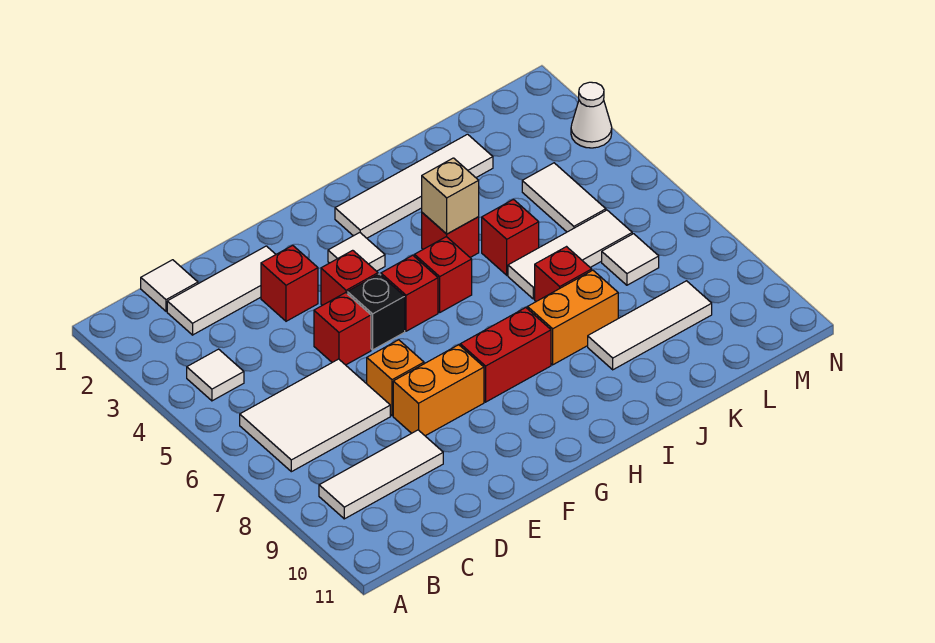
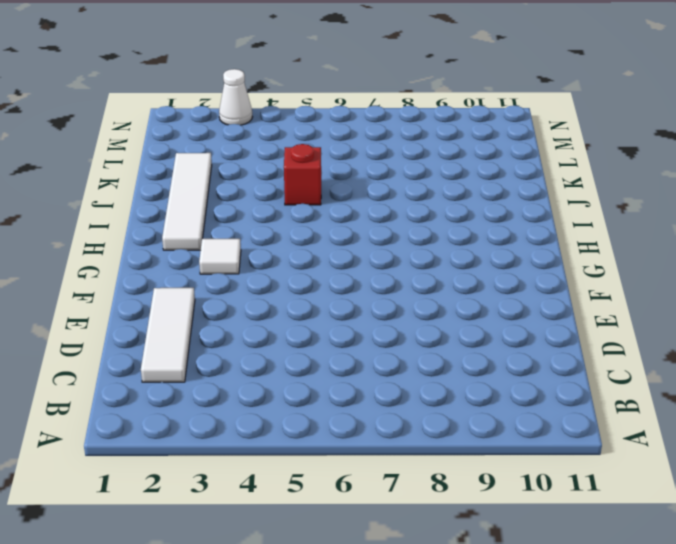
none -> white tile B4 level 1
none -> white tile B6:D7 level 1
none -> white tile B9:D9 level 1

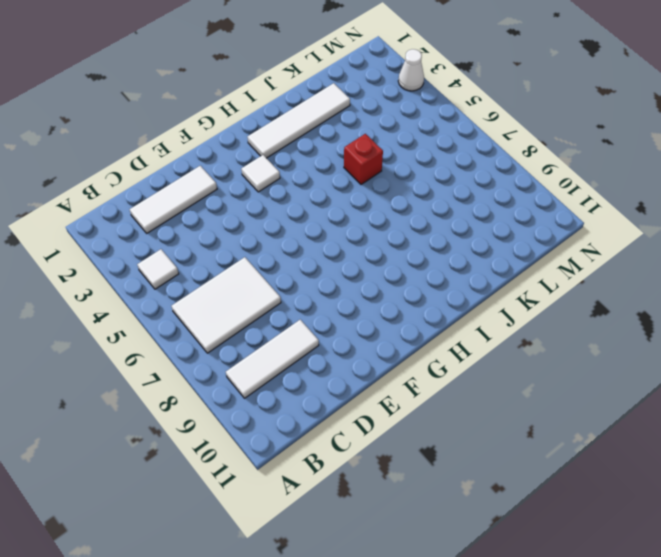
none -> white tile C1 level 1
none -> red brick E3 level 1
none -> red brick E5 level 1

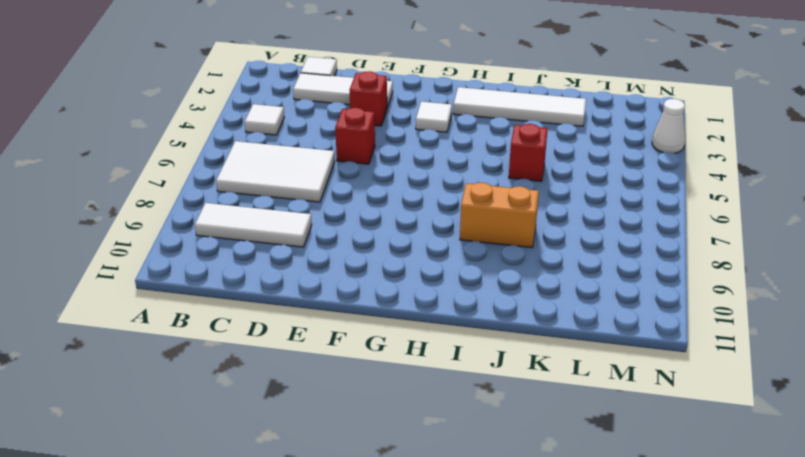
none -> orange brick E7 level 1
none -> orange brick E8:F8 level 1
none -> red brick F4 level 1

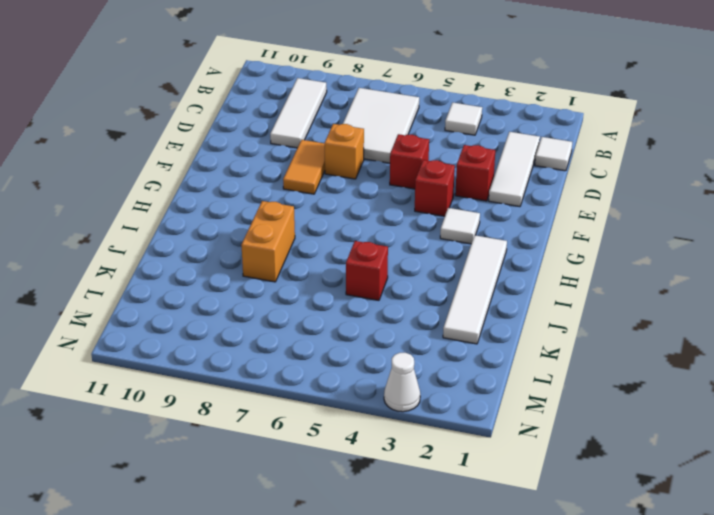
orange tile E8:F8 level 1 -> orange brick E8:F8 level 1
none -> black brick F5 level 1
none -> red brick G5 level 1
none -> red brick G8:H8 level 1

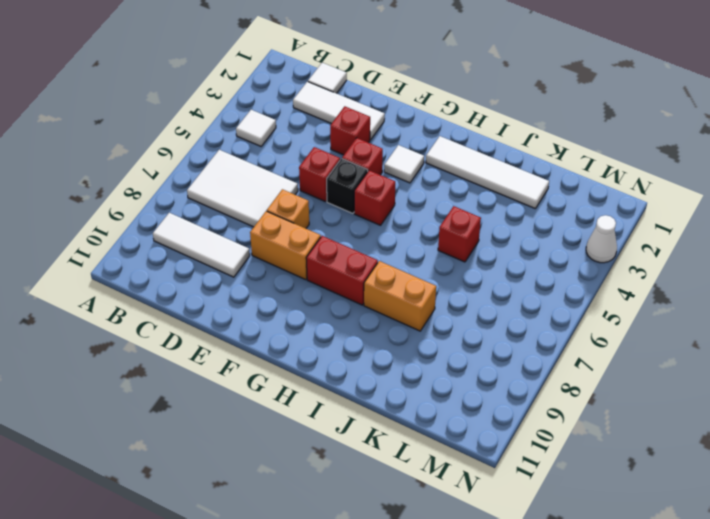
none -> red brick H5 level 1
none -> red brick I4 level 1
none -> white tile J6:L6 level 1

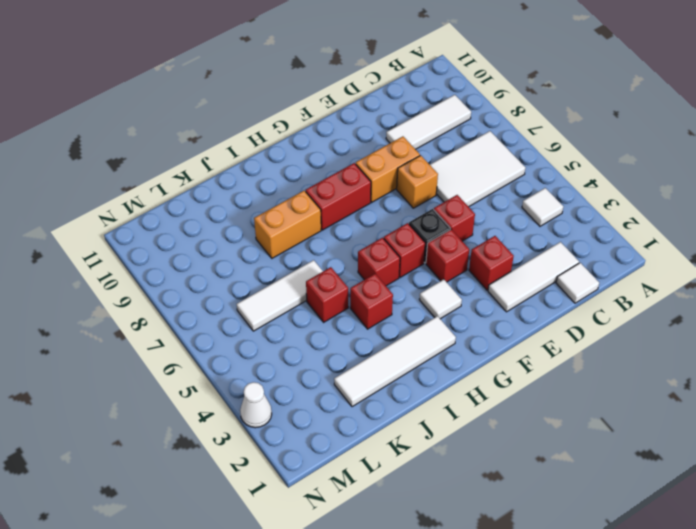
none -> red brick J7 level 1
none -> white tile J9:L9 level 1
none -> white tile L4:L5 level 1

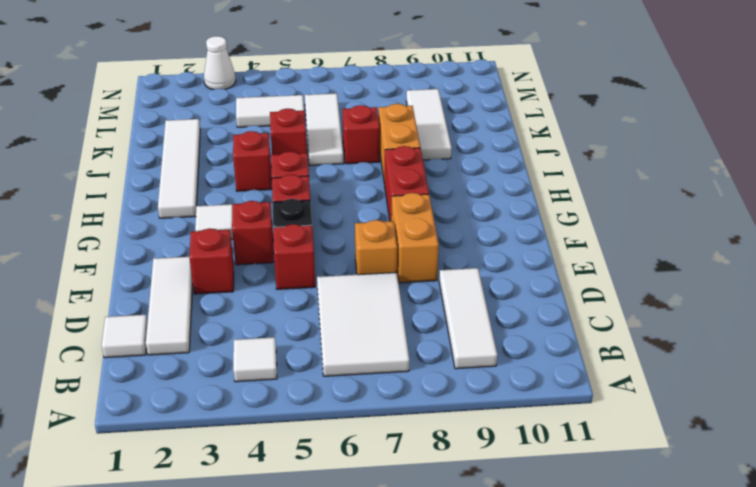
none -> white tile L7 level 1
none -> tan brick I4 level 2

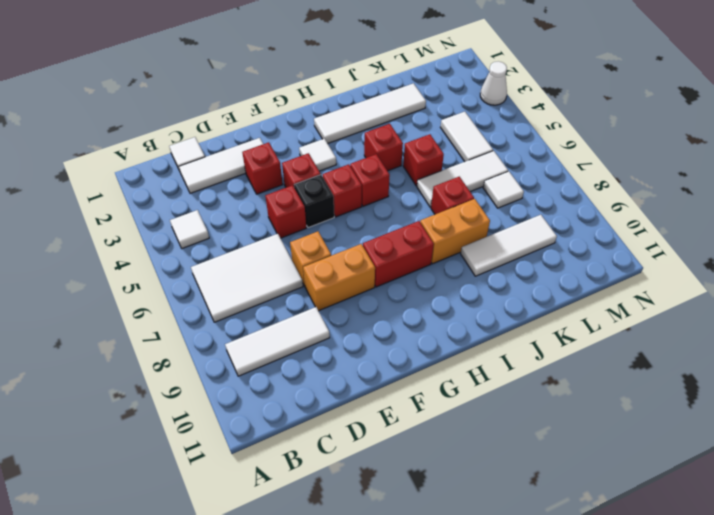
none -> tan brick I4 level 2

